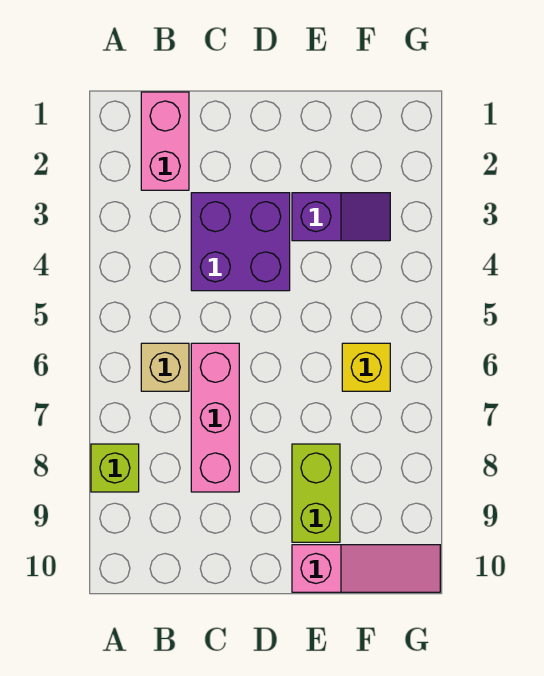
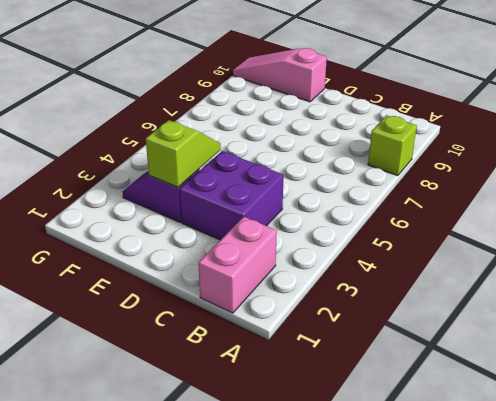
lime slope E3:E4 level 2 top 3 -> none
none -> tan brick B6 level 1
none -> pink brick C6:C8 level 1

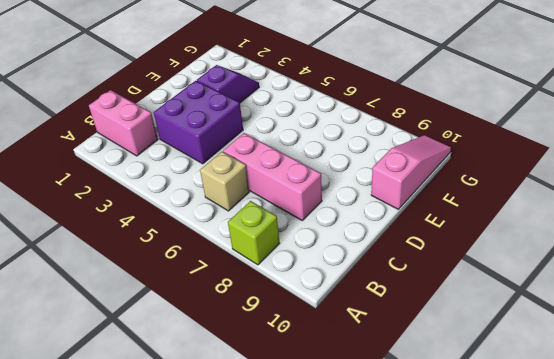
none -> lime brick E8:E9 level 1
none -> yellow brick F6 level 1

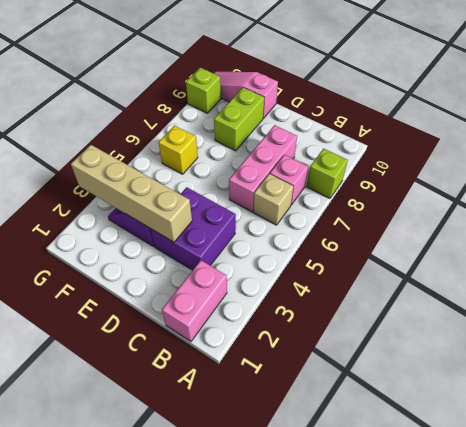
pink brick B7 level 1 -> none
tan brick D3:G3 level 2 -> none
lime brick G9 level 1 -> none

